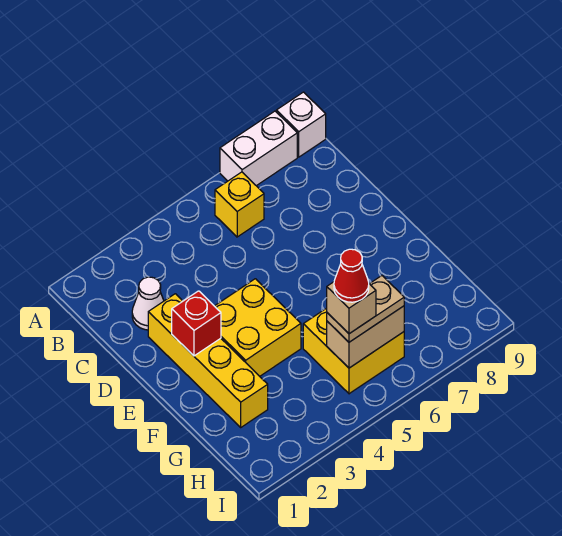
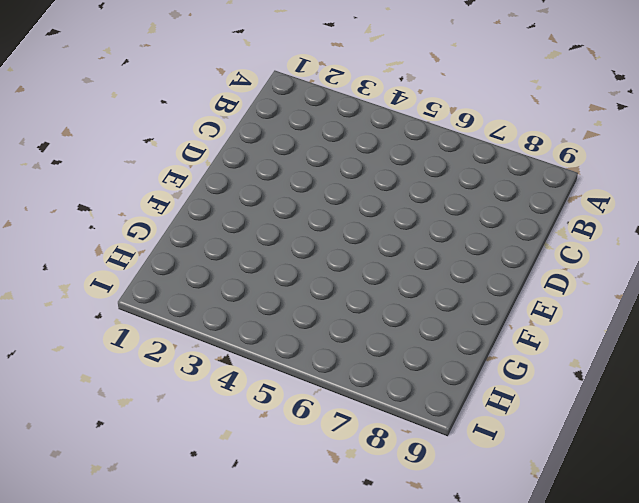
none -> white brick A7:A8 level 1
none -> white brick A9 level 1
none -> yellow brick B6 level 1

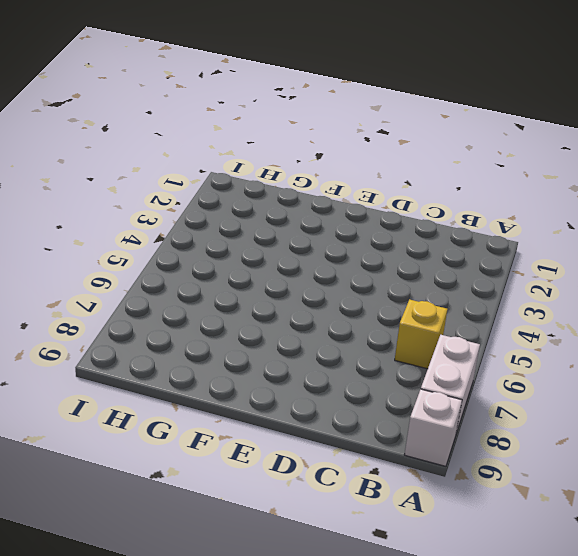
none -> white cone C2 level 1
none -> yellow brick D2:G2 level 1
none -> yellow brick E3:F4 level 1

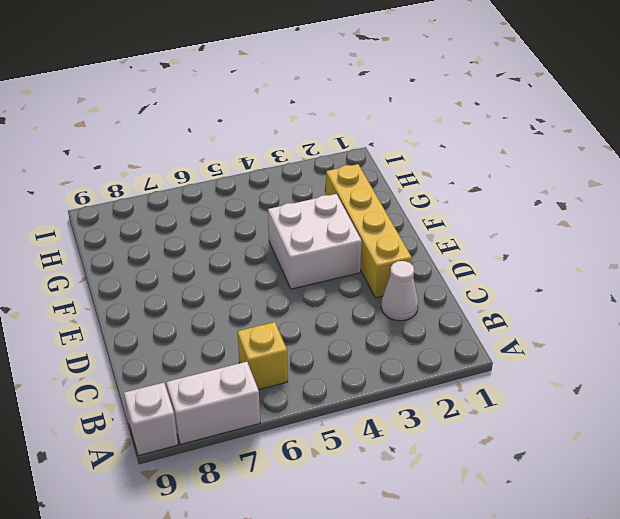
white brick E3:F4 level 1 -> yellow brick E3:F4 level 1
none -> yellow brick G5:H6 level 1
none -> red brick E2 level 2
none -> tan brick H5:H6 level 2

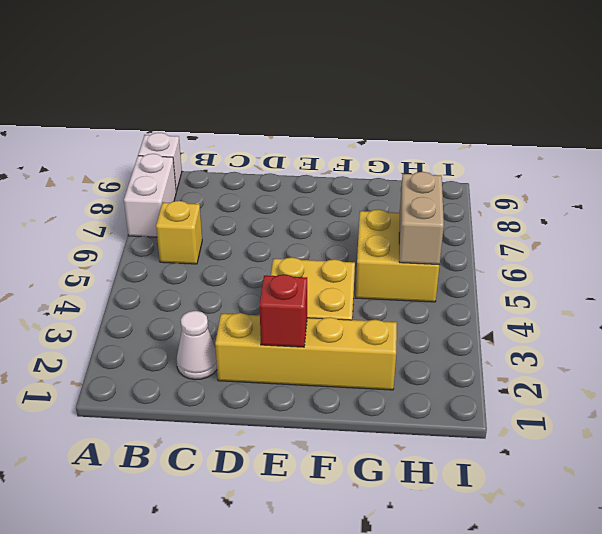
none -> tan plate H5:H6 level 3
none -> tan brick H5 level 4
none -> red cone H5 level 5

